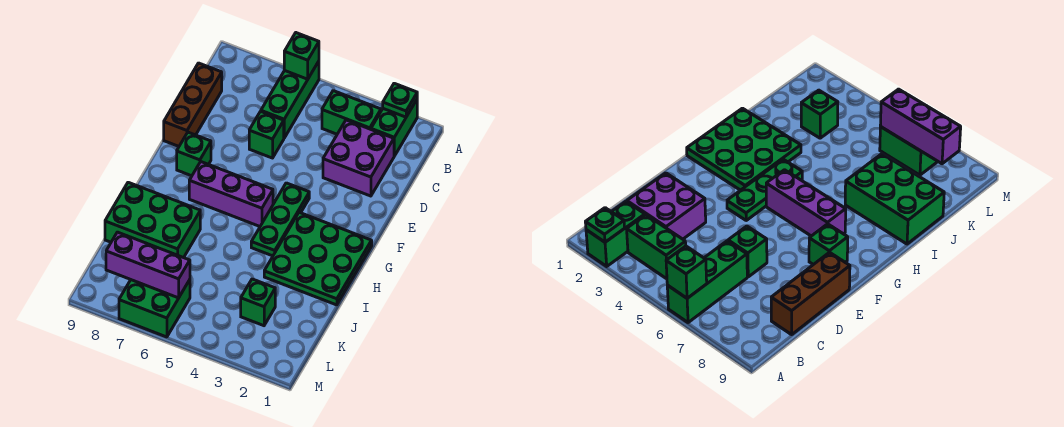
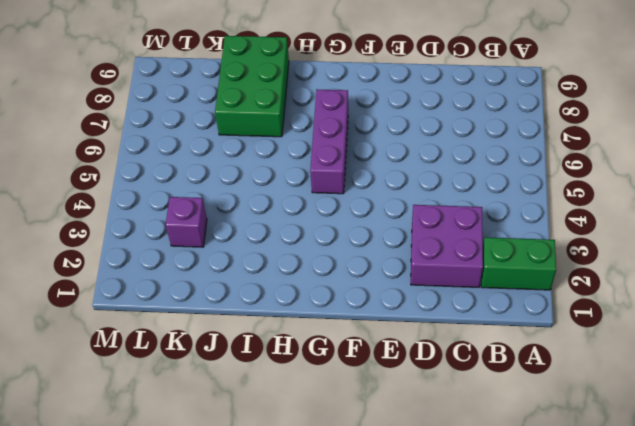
purple brick K3 level 1 -> green brick K3 level 1
none -> green brick A6:C6 level 1
none -> green brick B3:B4 level 1
none -> brown brick C9:E9 level 1

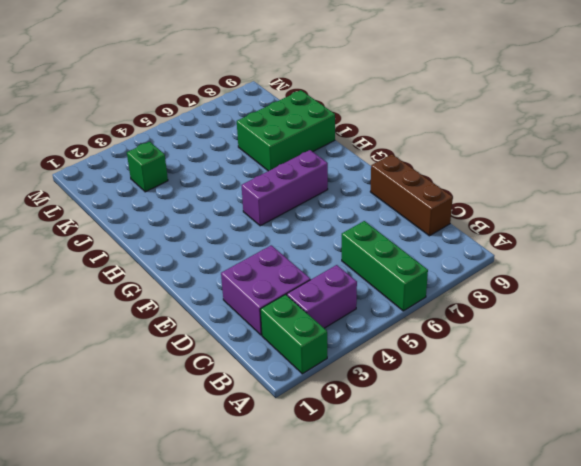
purple brick B3:B4 level 1 -> green brick B3:B4 level 1
none -> green brick D6 level 1
none -> green plate F4:H4 level 1
none -> green brick F8 level 1

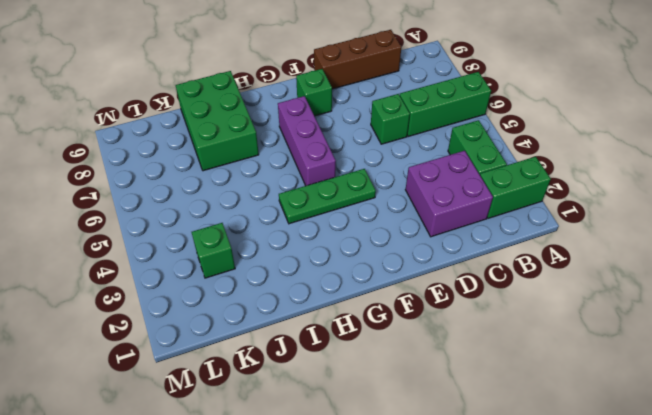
none -> green plate G1:I3 level 1
none -> green brick L6:M7 level 1
none -> green plate A2 level 2

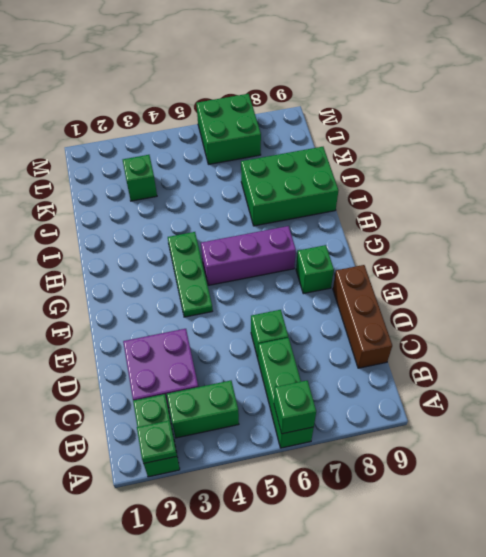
none -> green plate G1:I3 level 1
none -> purple brick L6:L8 level 2

